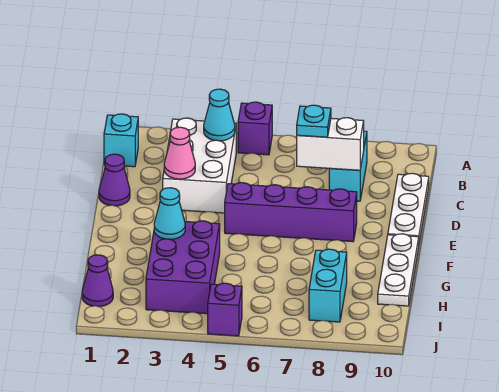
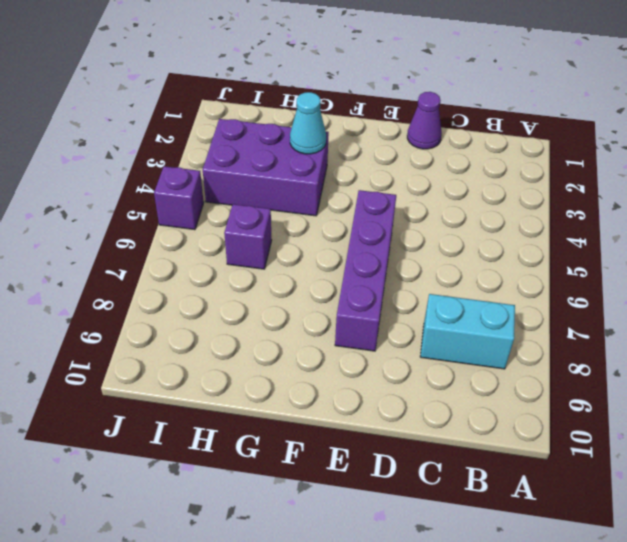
purple brick H6 level 1 -> purple brick A5 level 1
none -> cyan brick B1 level 1
none -> white brick B3:D4 level 1
none -> white plate C10:E10 level 1

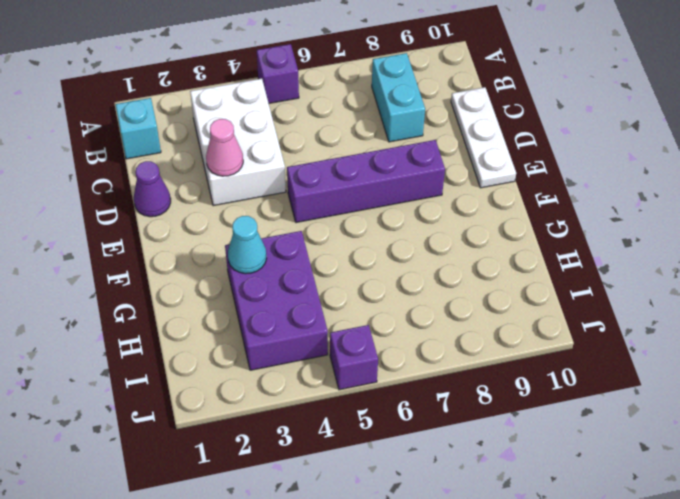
none -> white plate F10:H10 level 1
none -> cyan brick H8:I8 level 1
none -> purple cone I1 level 1

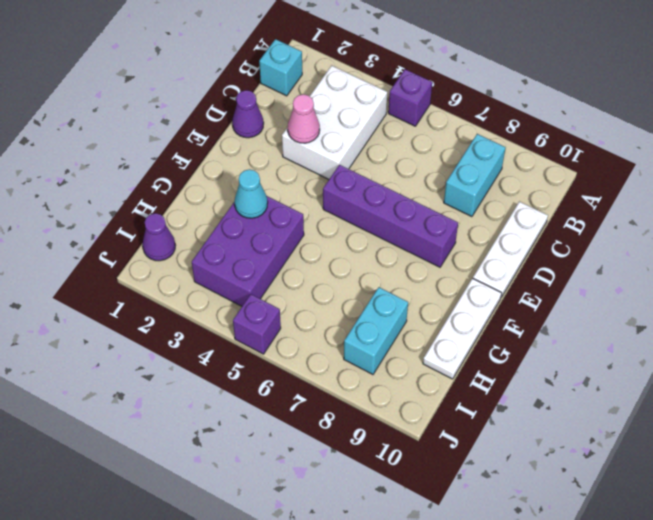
none -> cyan cone B4 level 2
none -> white brick C7:C8 level 2
none -> cyan plate C7 level 3

